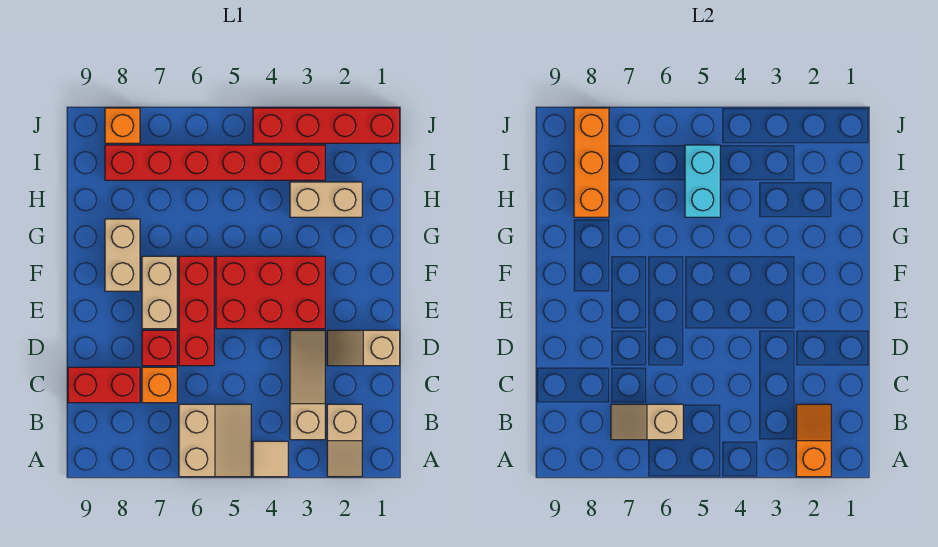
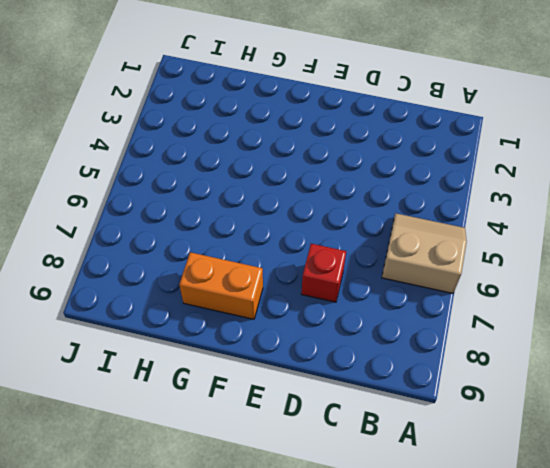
orange brick F8:G8 level 1 -> tan brick F8:G8 level 1
none -> tan slope A2:B2 level 1 top B
none -> tan tile A4 level 1
none -> tan slope B3:D3 level 1 top B

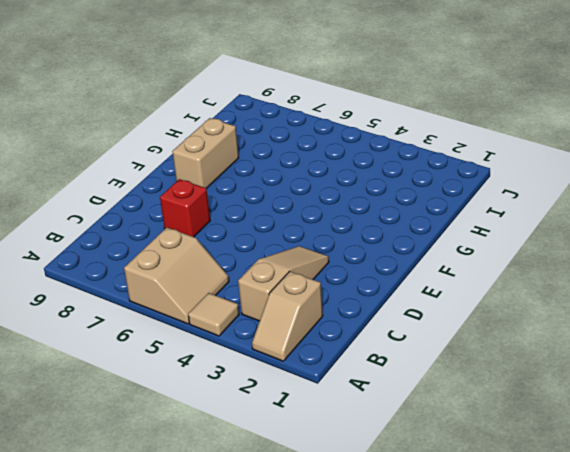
none -> orange brick C7 level 1
none -> red brick C8:C9 level 1
none -> tan slope D1:D2 level 1 top 1

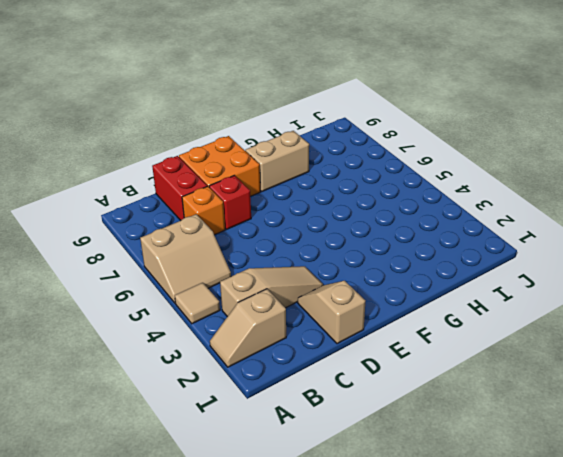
orange brick D8:E9 level 1 -> none
none -> red brick D6:F6 level 1
none -> red brick E3:F5 level 1
none -> tan brick E7:F7 level 1

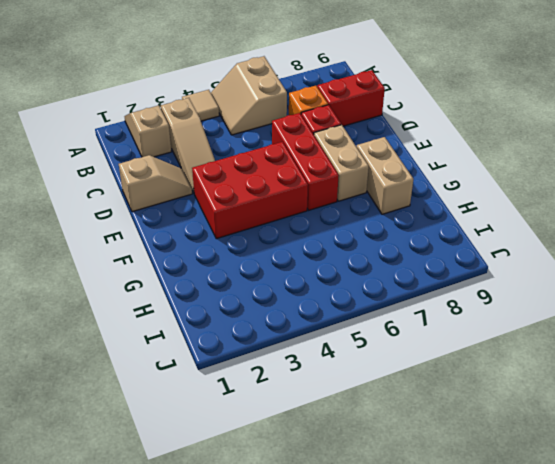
none -> tan brick H2:H3 level 1
none -> red brick I3:I8 level 1
none -> red brick J1:J4 level 1

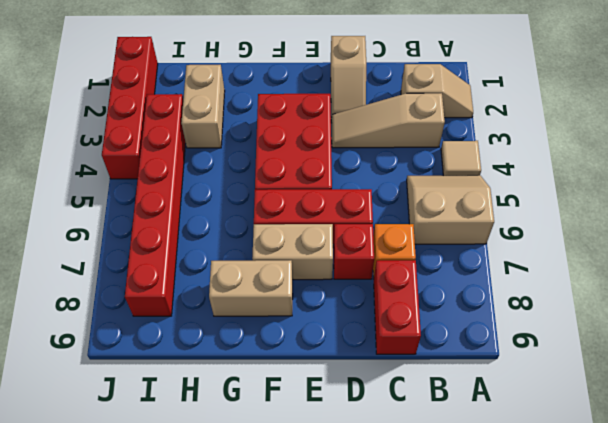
none -> orange brick J8 level 1
none -> orange slope A2:B2 level 2 top A
none -> tan slope B6:B7 level 2 top 6

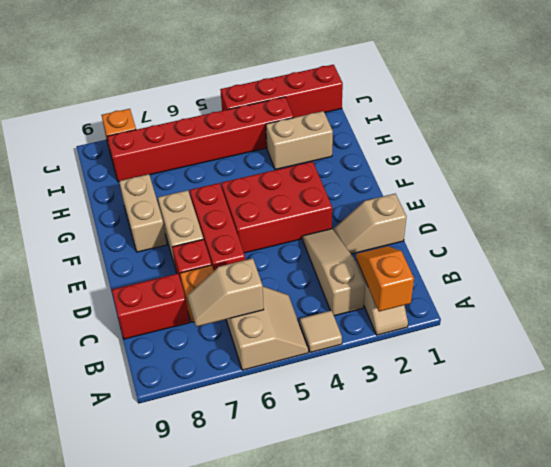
none -> cyan brick H5:I5 level 2
none -> orange brick H8:J8 level 2

